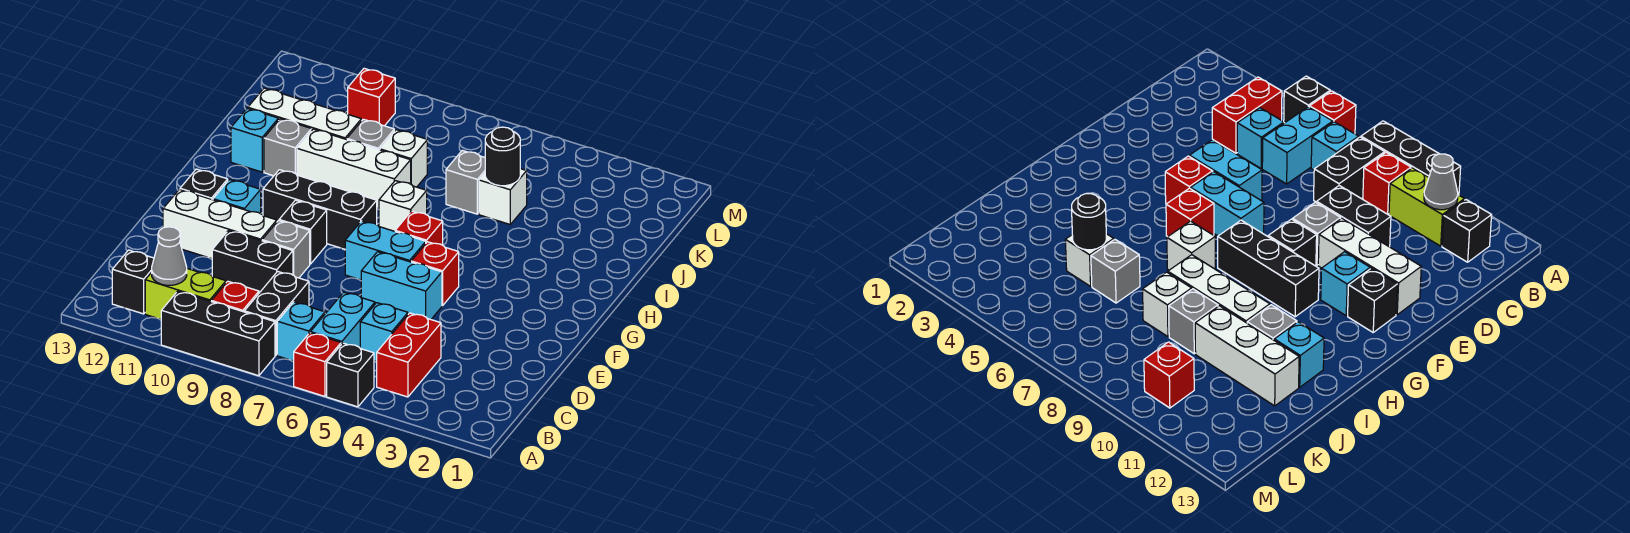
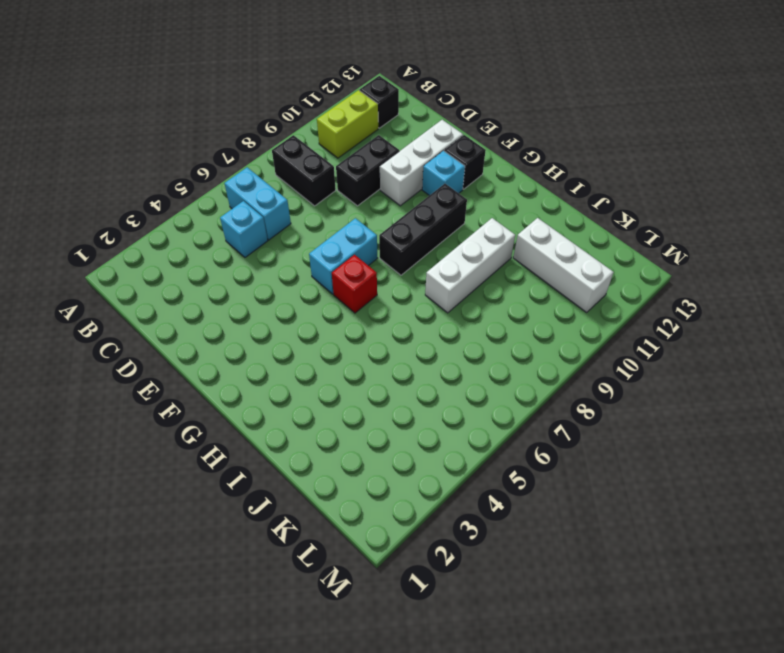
white brick J11:L11 level 1 -> white brick J10:J12 level 1
none -> black brick A5 level 1
none -> red brick A6 level 1
none -> black brick A8:A10 level 1
none -> red brick B4:C4 level 1

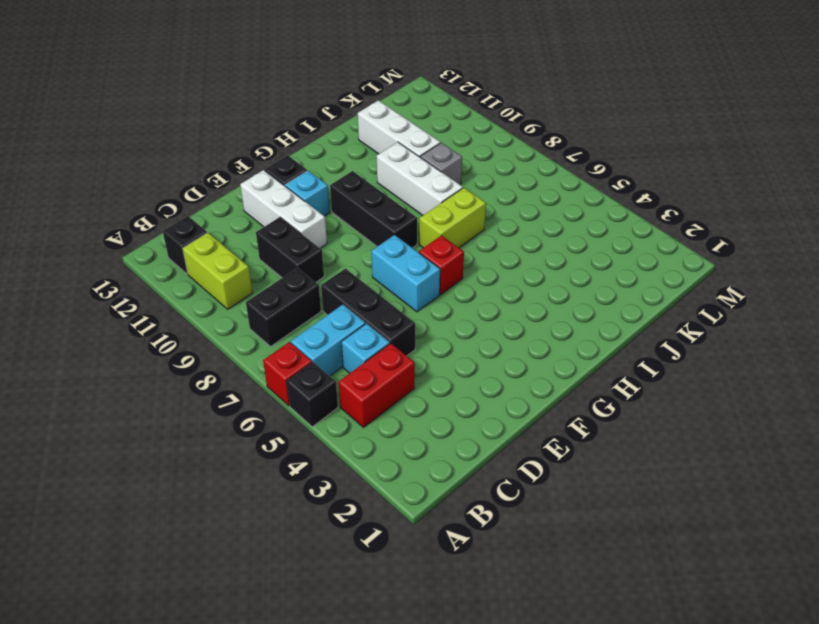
black brick D5:D7 level 1 -> black brick A8:A10 level 1
lime brick H7:I7 level 1 -> white brick H7 level 1
none -> cyan brick B7 level 1
none -> red brick B9 level 1
none -> cyan brick E5:E6 level 1
none -> grey brick E9 level 1

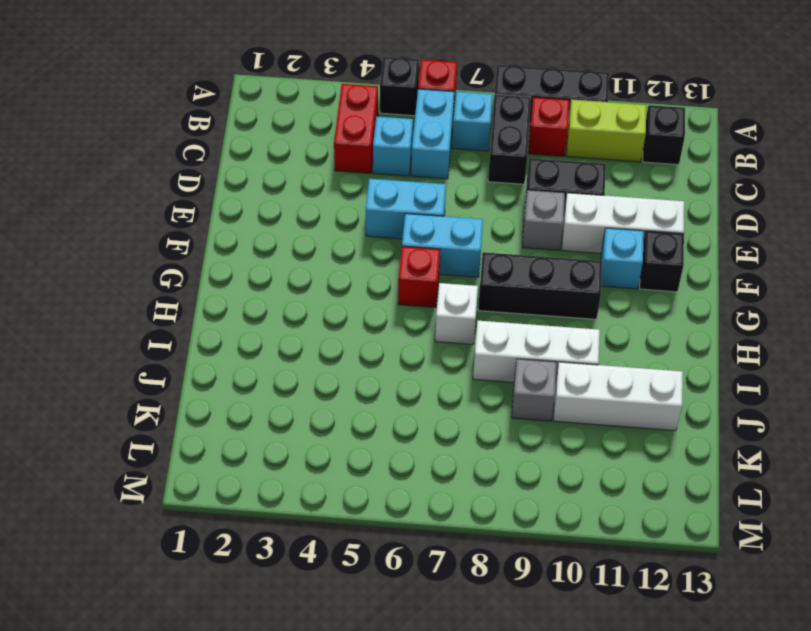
none -> red brick F5 level 1
none -> black brick F9 level 1
none -> grey brick I11 level 1
none -> cyan brick I12 level 1

